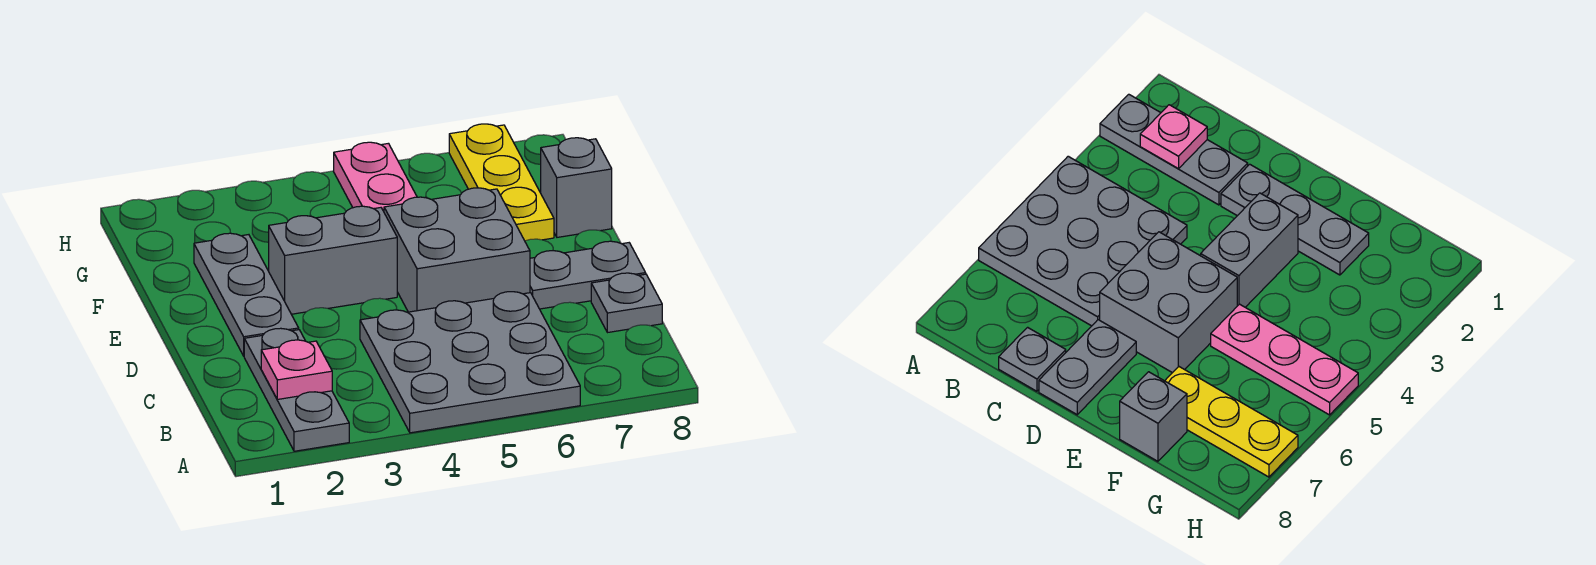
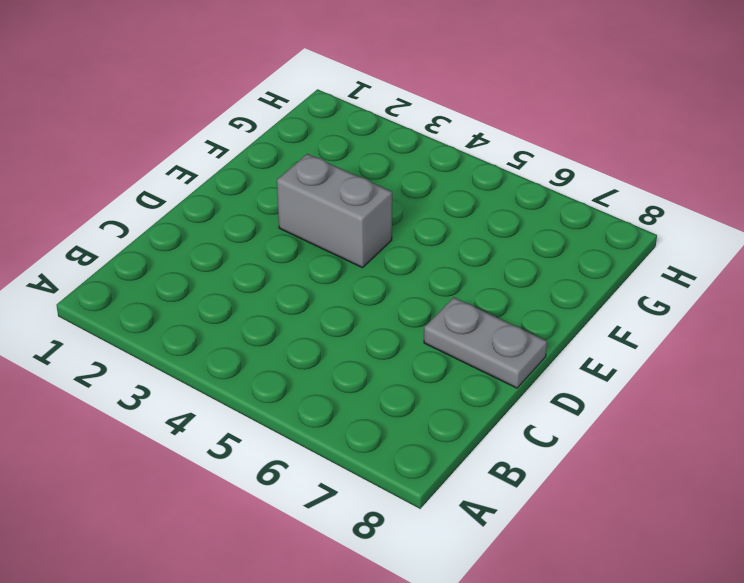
none -> grey plate A2:C2 level 1
none -> grey plate A4:C6 level 1

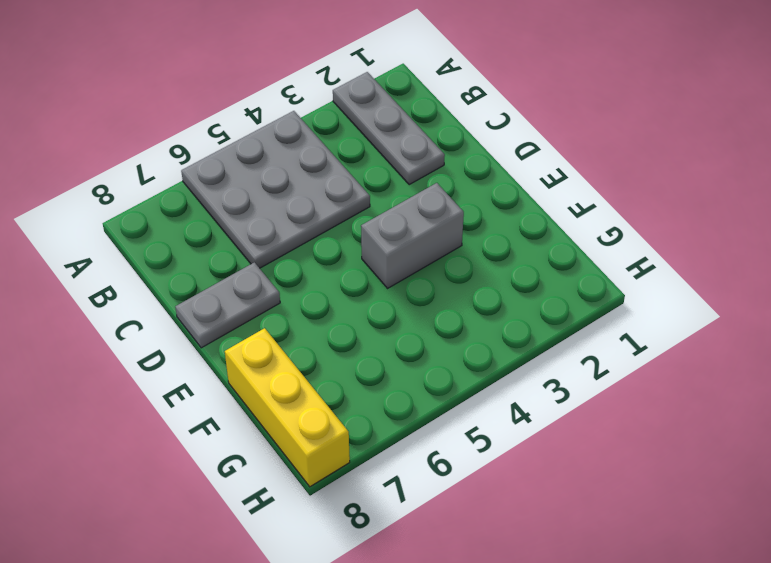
yellow brick F8:H8 level 1 -> grey brick F8 level 1
none -> grey plate C8 level 1
none -> grey plate D2:F2 level 1

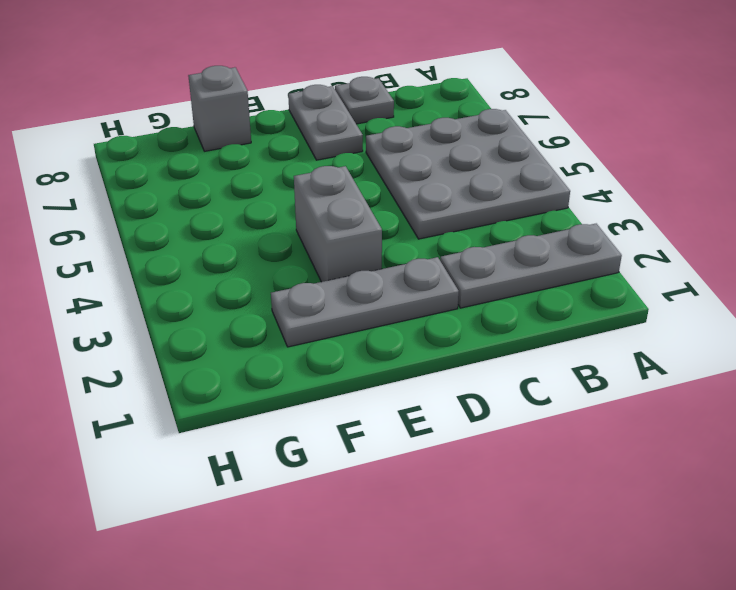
none -> grey brick D5:E6 level 1
none -> pink plate F5:H5 level 1

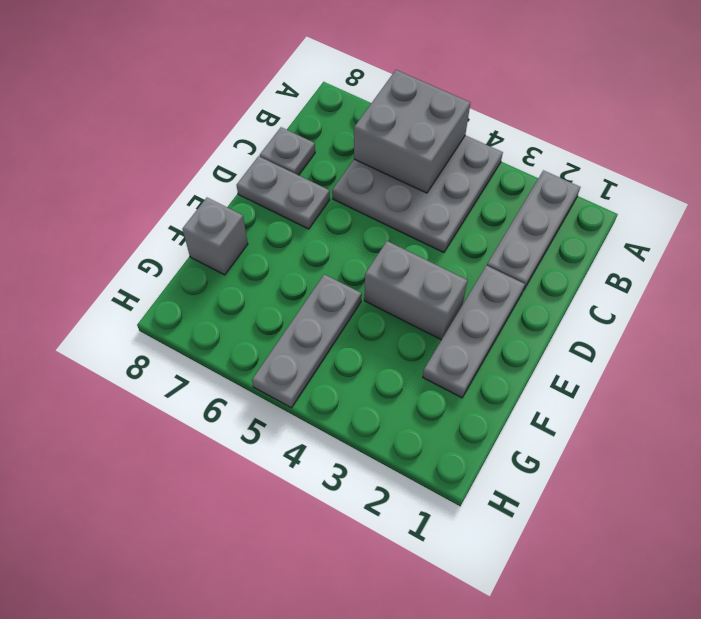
grey brick A5:B6 level 2 -> grey brick D5:E6 level 1
grey plate F5:H5 level 1 -> pink plate F5:H5 level 1
none -> yellow plate F7:H7 level 1
none -> pink plate B2 level 2

